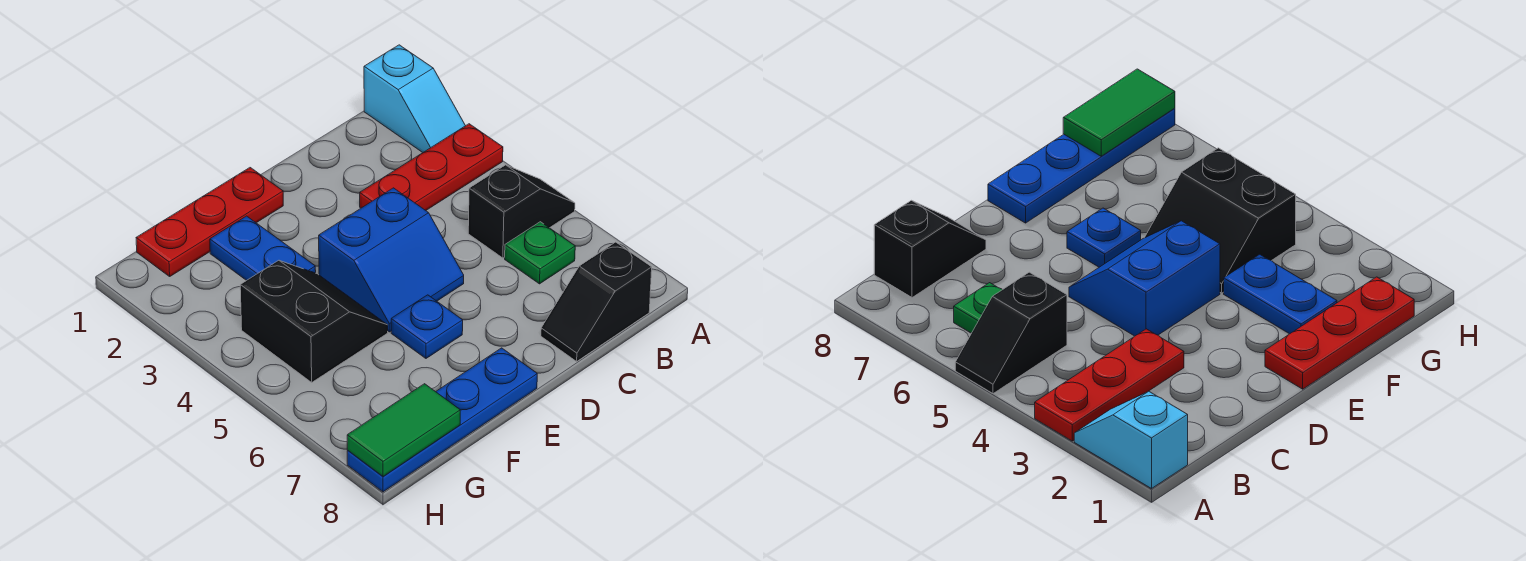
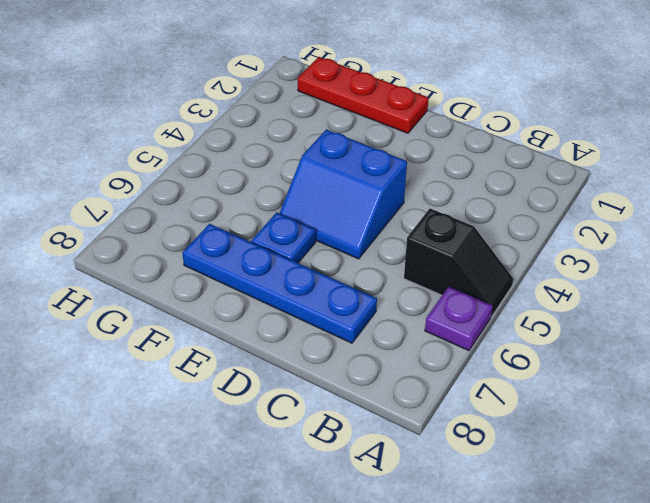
purple plate A6 level 1 -> none
blue plate C7:F7 level 1 -> blue plate E8:H8 level 1
none -> cyan slope A1:A2 level 1 top 1
none -> red plate A3:C3 level 1
none -> green plate B6 level 1

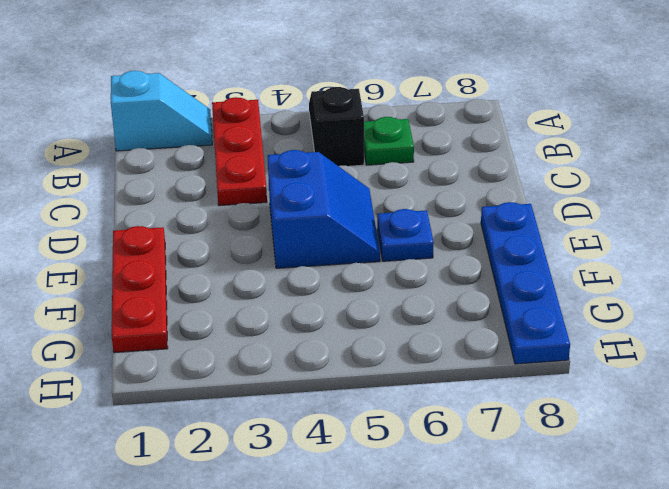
none -> black slope B8:C8 level 1 top B
none -> blue plate F2:F3 level 1
none -> black slope F4:G5 level 1 top G

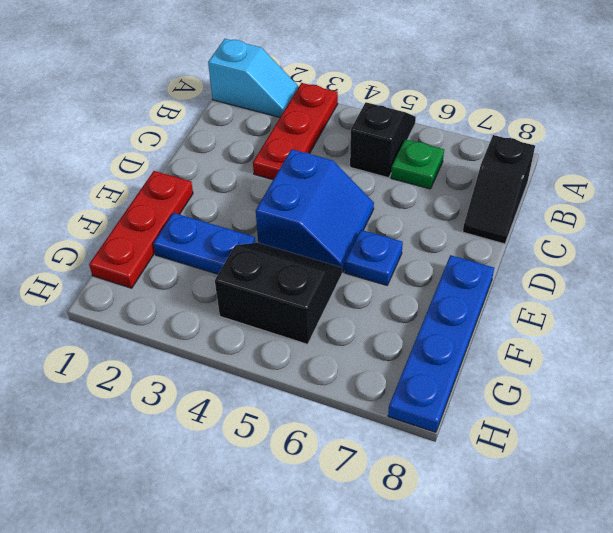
none -> green tile G8:H8 level 2

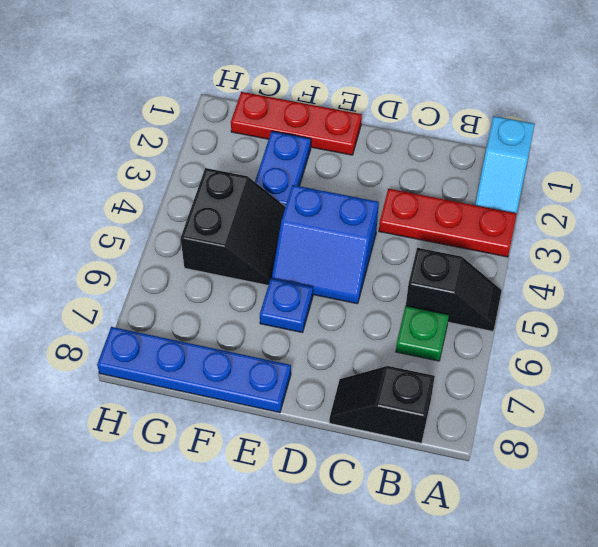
none -> green tile G8:H8 level 2

